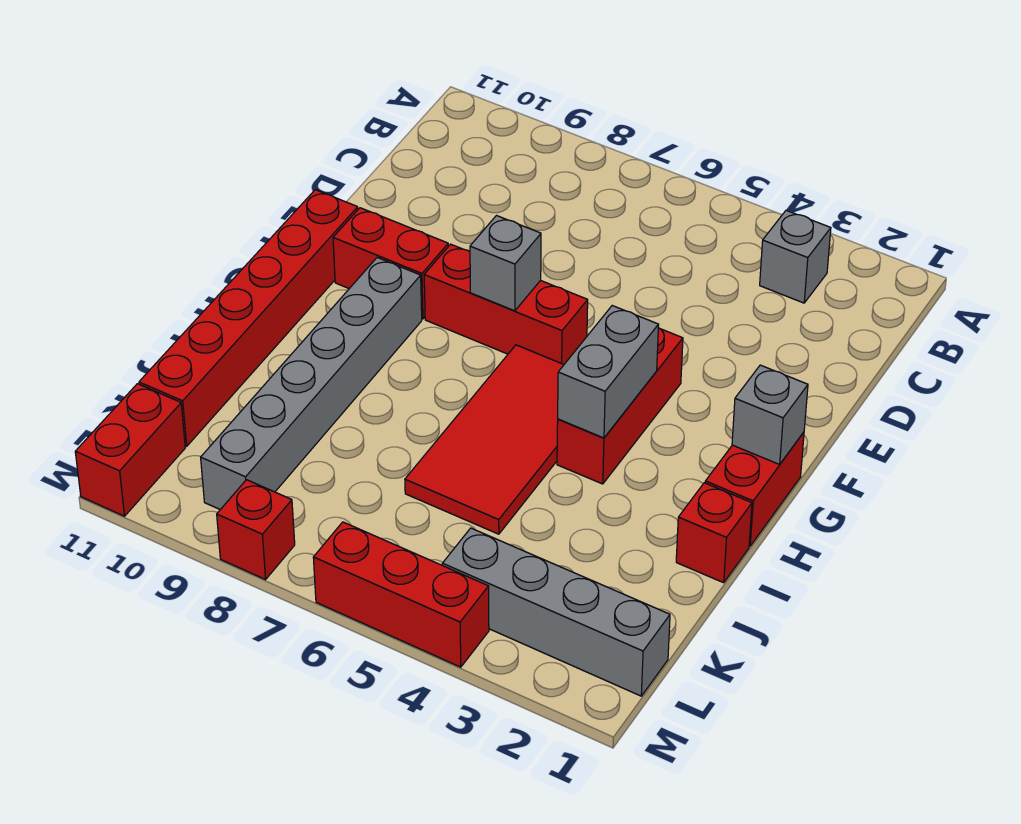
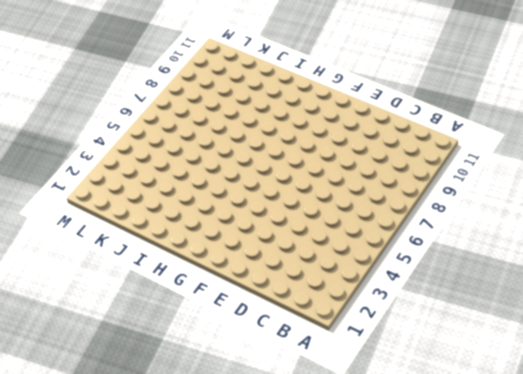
none -> grey brick B3 level 1
none -> red brick F4:H4 level 1
none -> red brick F6:F8 level 1

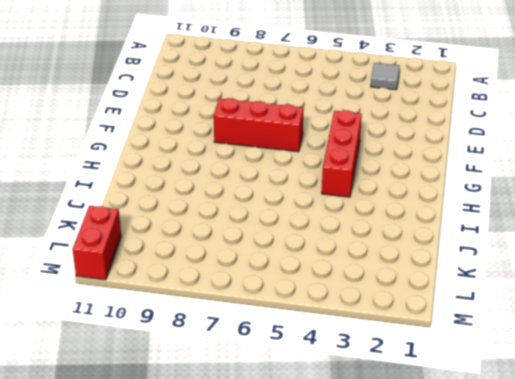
grey tile B3 level 1 -> grey brick B3 level 1
none -> red brick F9:F10 level 1
none -> red brick F11:K11 level 1
none -> red brick G1:H1 level 1

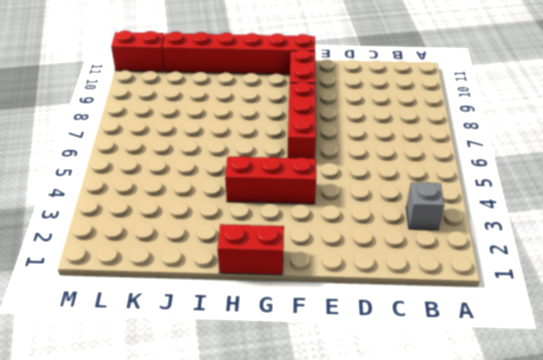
none -> red tile G5:J6 level 1
none -> grey brick G9:L9 level 1
none -> red brick I1 level 1

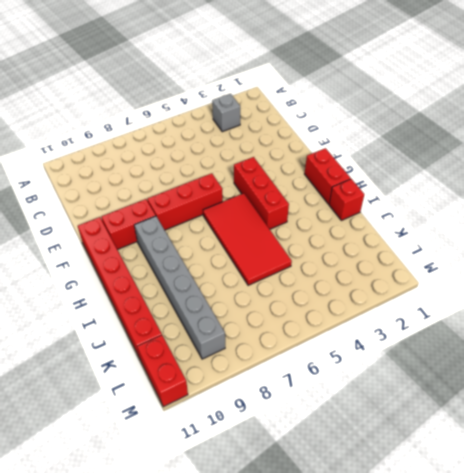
none -> grey brick L1:L4 level 1
none -> red brick M4:M6 level 1
none -> red brick M8 level 1

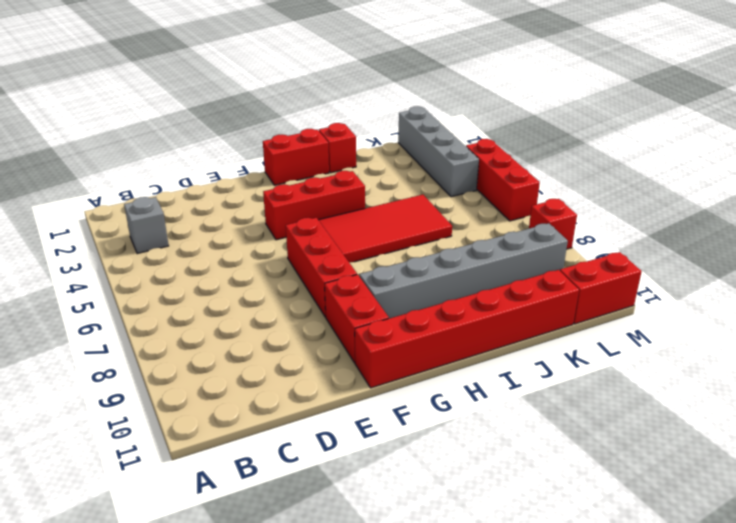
none -> grey brick F7 level 2
none -> grey brick G1 level 2
none -> grey brick G4:H4 level 2

